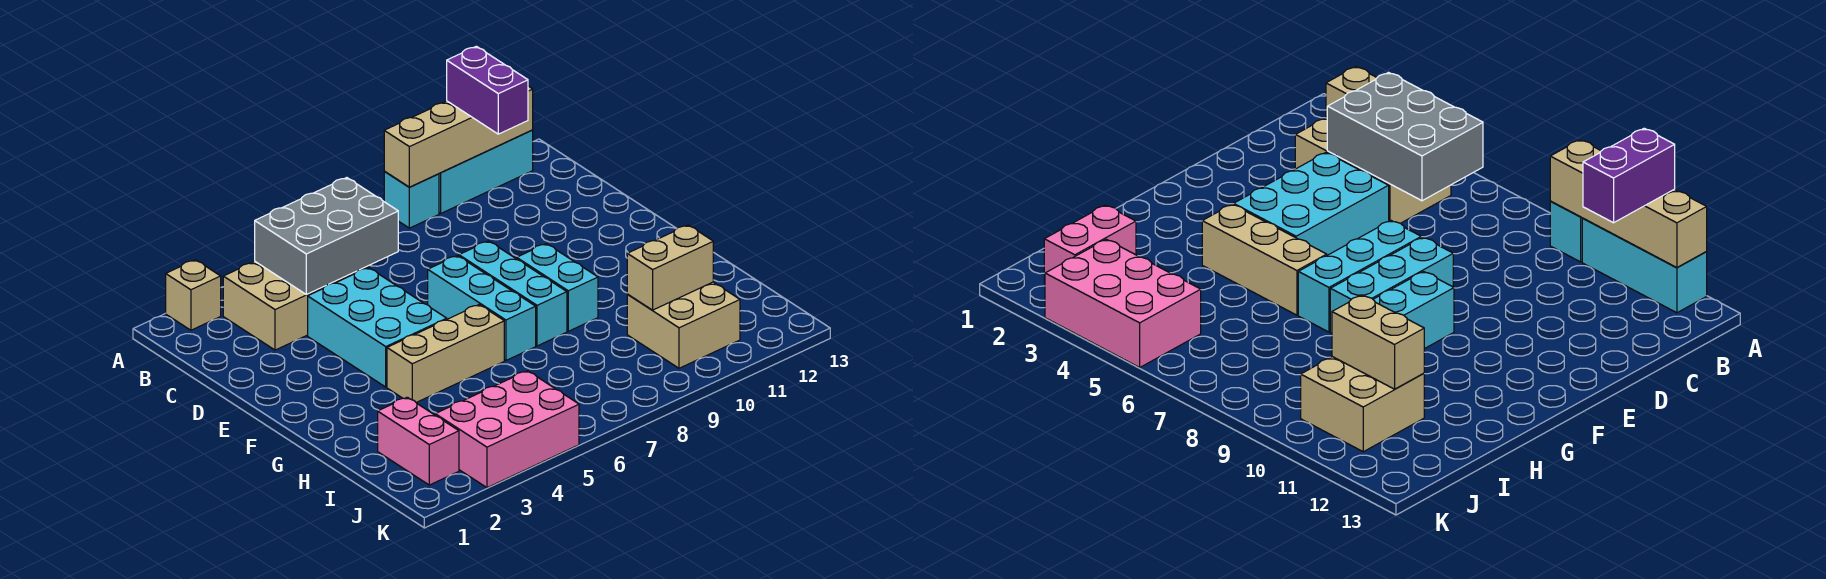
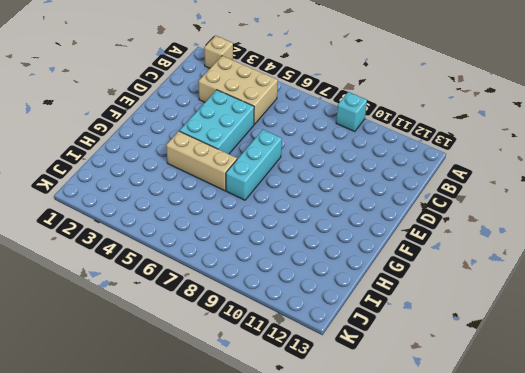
none -> cyan brick A10:A12 level 1
none -> cyan brick E8:G8 level 1
none -> cyan brick F9:G9 level 1

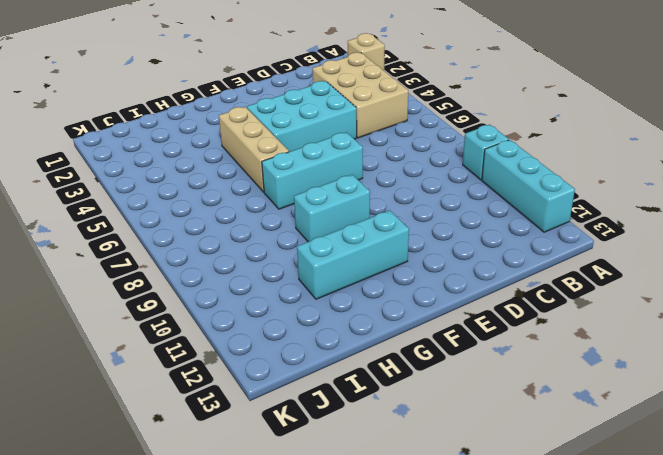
cyan brick F11:H11 level 1 -> cyan brick E8:G8 level 1
none -> pink brick I2:J2 level 1
none -> tan brick I10:J11 level 1
none -> pink brick J3:K5 level 1

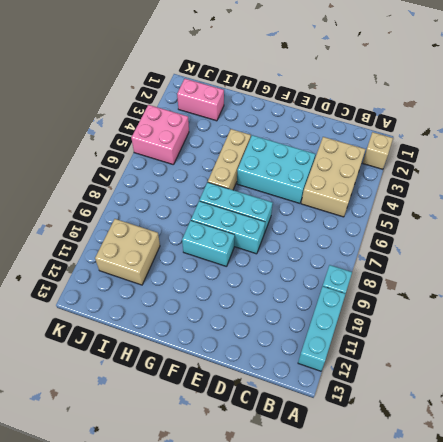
pink brick J4:K5 level 1 -> pink brick J3:K5 level 1
none -> tan brick A9:A12 level 2
none -> grey brick B4:C6 level 2
none -> tan brick I10:I11 level 2

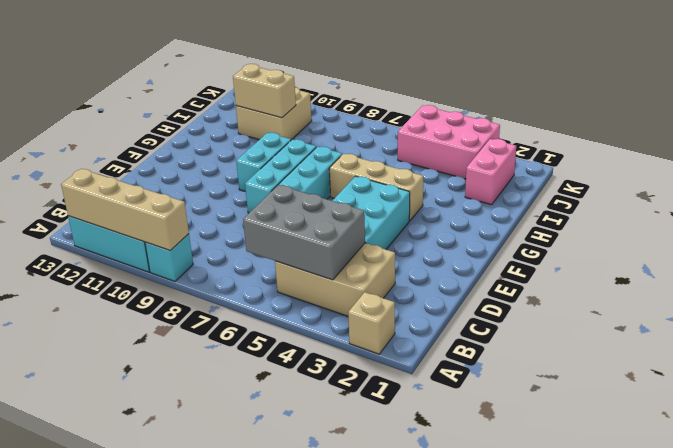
none -> purple brick A11:B11 level 3

